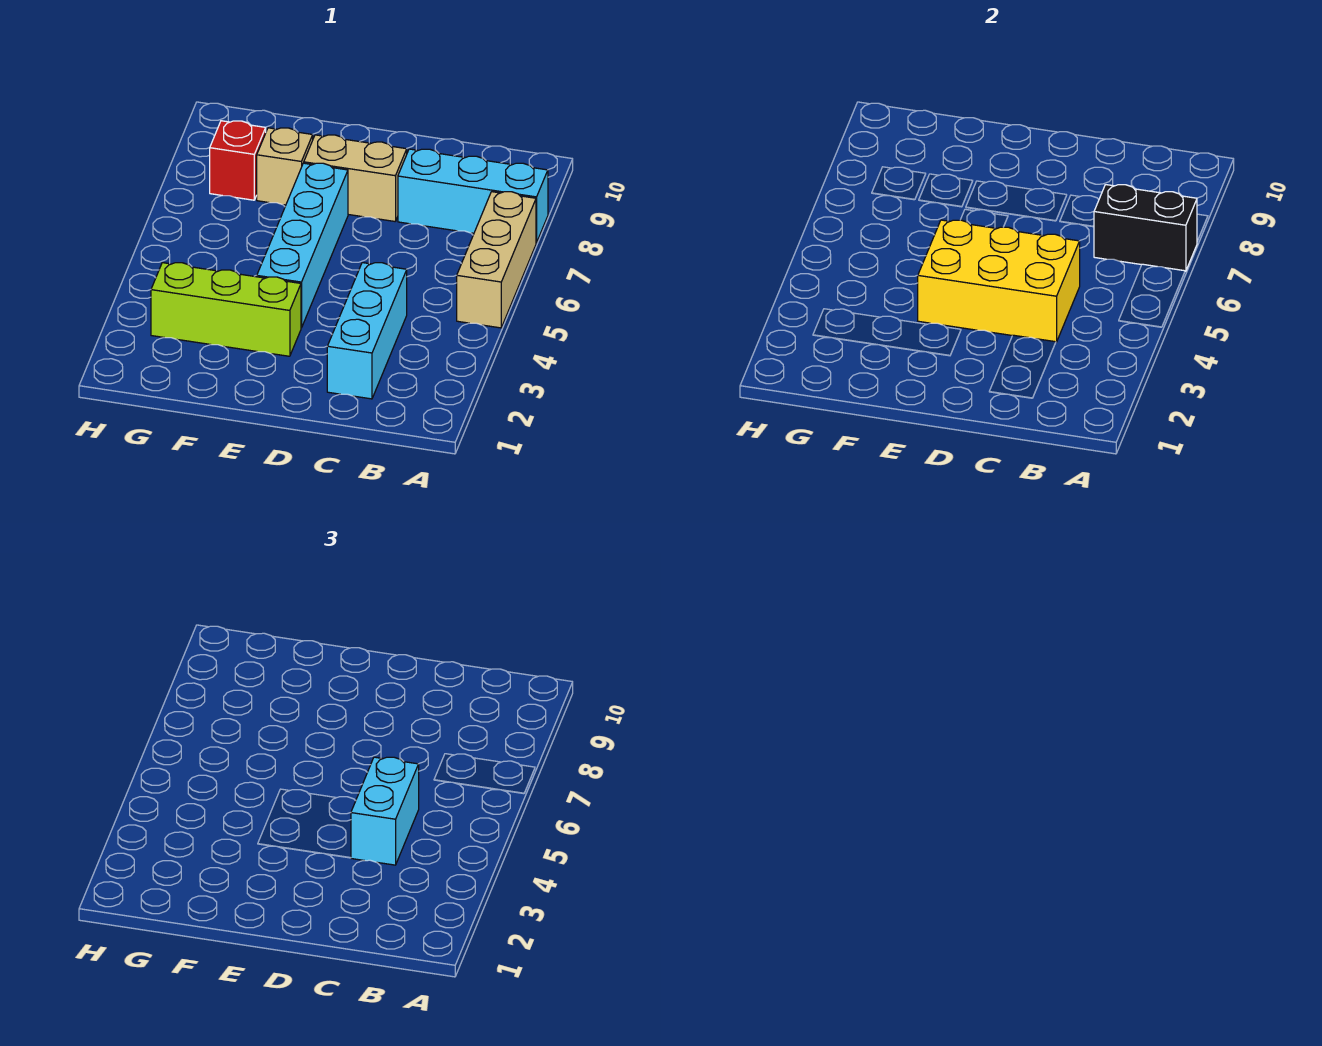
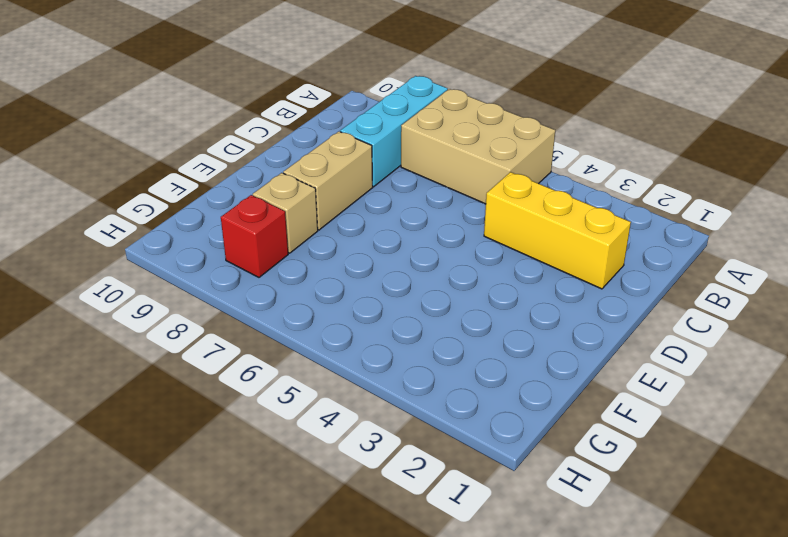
tan brick A5:B7 level 1 -> tan brick A5:A7 level 1
yellow brick C2:C4 level 1 -> cyan brick C2:C4 level 1
none -> lime brick E3:G3 level 1
none -> cyan brick E4:E7 level 1

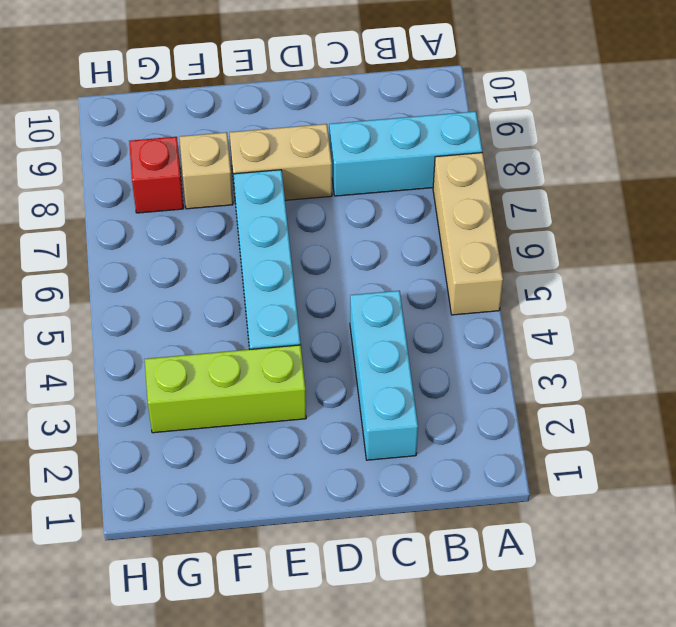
none -> black brick A7:B7 level 2
none -> yellow brick C4:E5 level 2

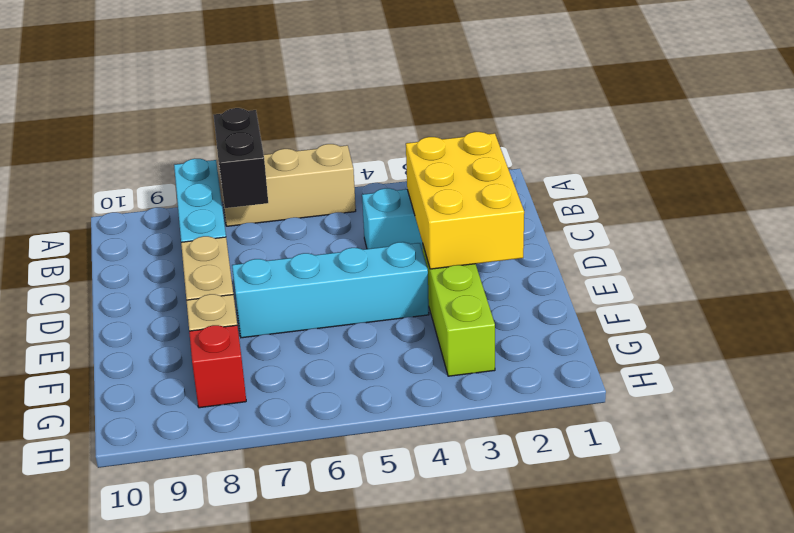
yellow brick C2:E3 level 2 -> yellow brick C4:E5 level 2
none -> cyan brick C4:C5 level 3

